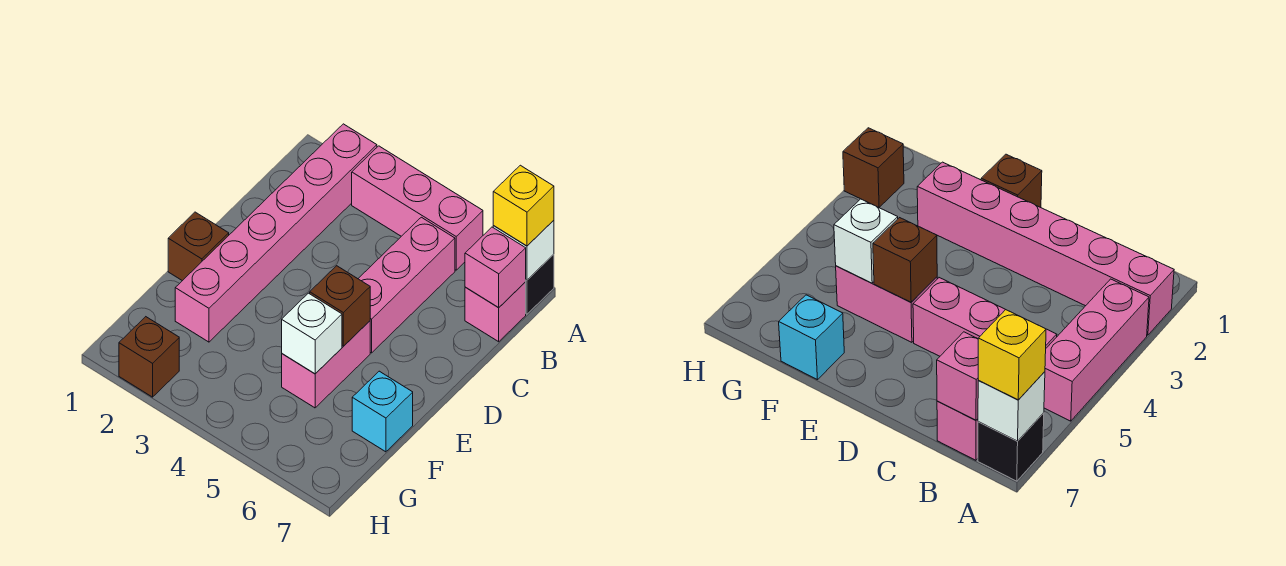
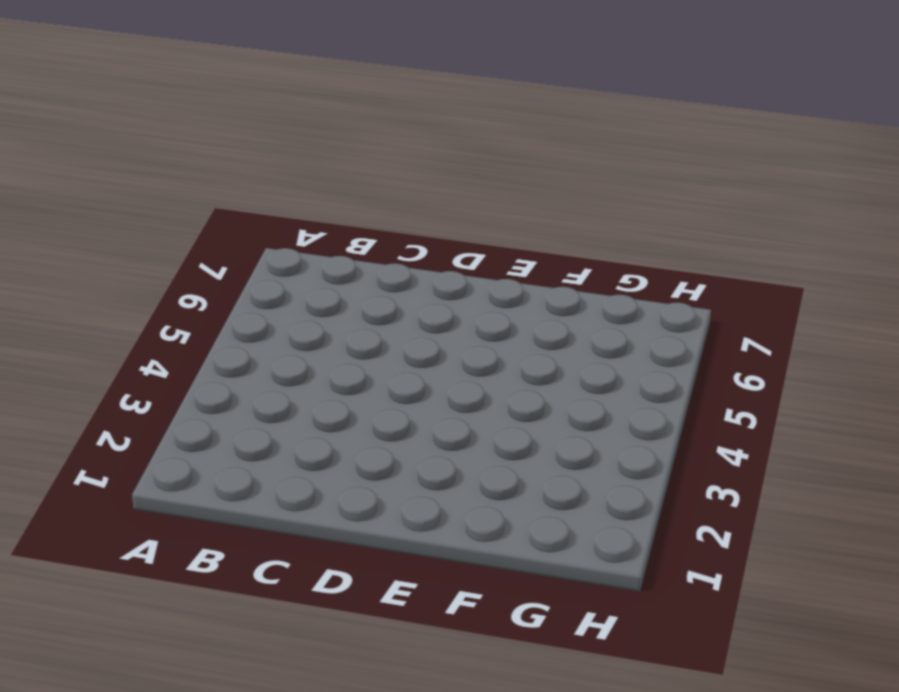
none -> pink brick A2:F2 level 1
none -> pink brick A3:A5 level 1
none -> black brick A7 level 1

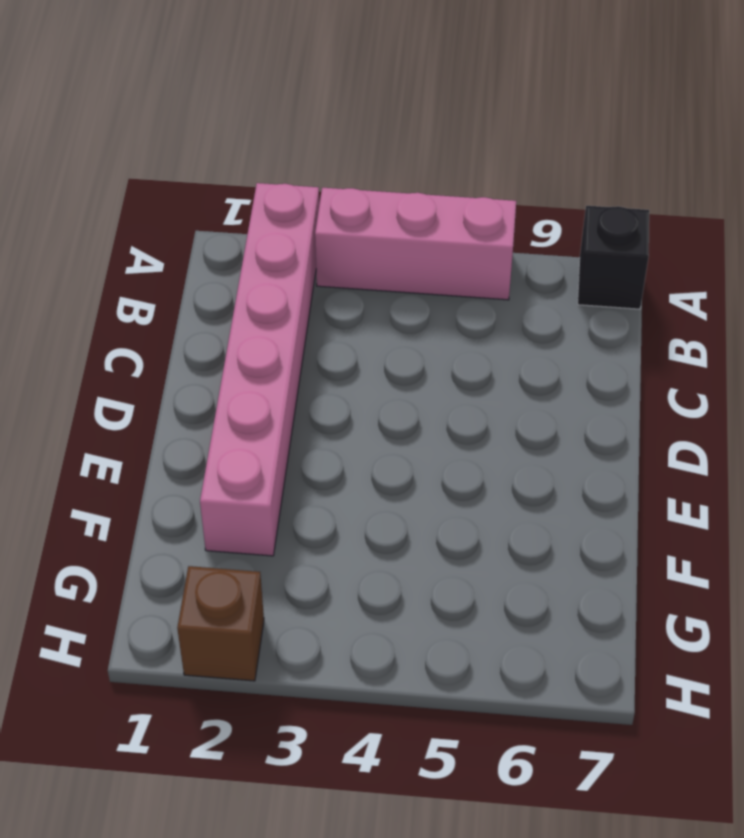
none -> pink brick B5:D5 level 1
none -> pink brick B7 level 1
none -> brown brick E1 level 1

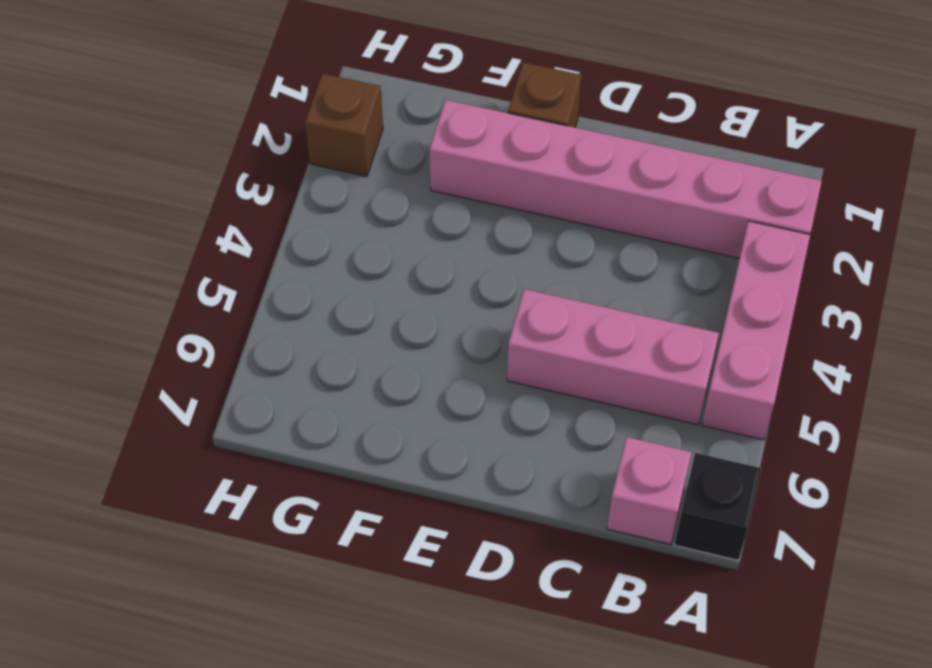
none -> pink brick E5:F5 level 1
none -> cyan brick F7 level 1
none -> white brick A7 level 2

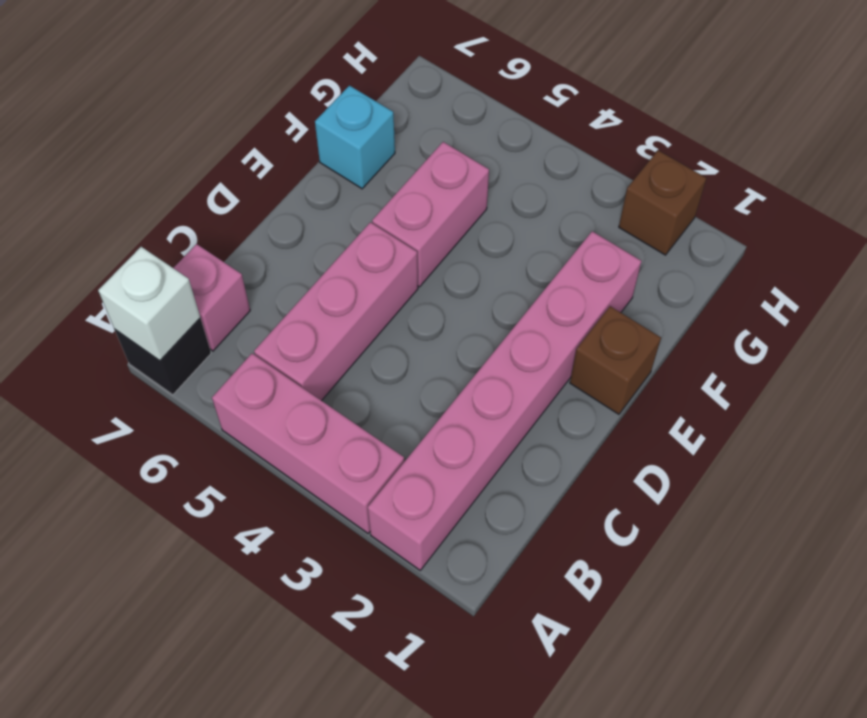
none -> pink brick B7 level 2
none -> brown brick E5 level 2
none -> white brick F5 level 2

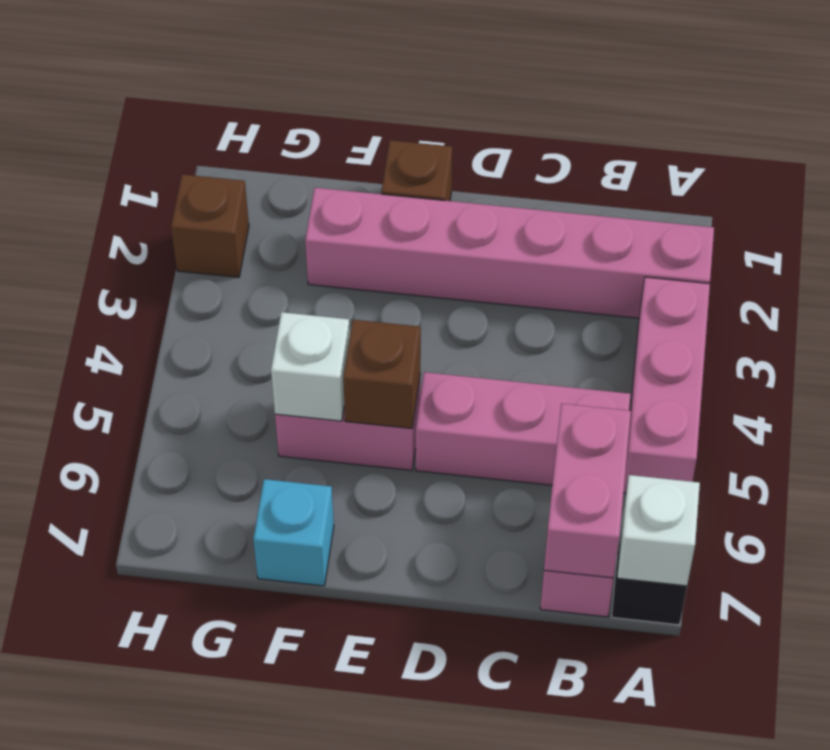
pink brick B6:B7 level 2 -> pink brick B7 level 2
none -> yellow brick A7 level 3

